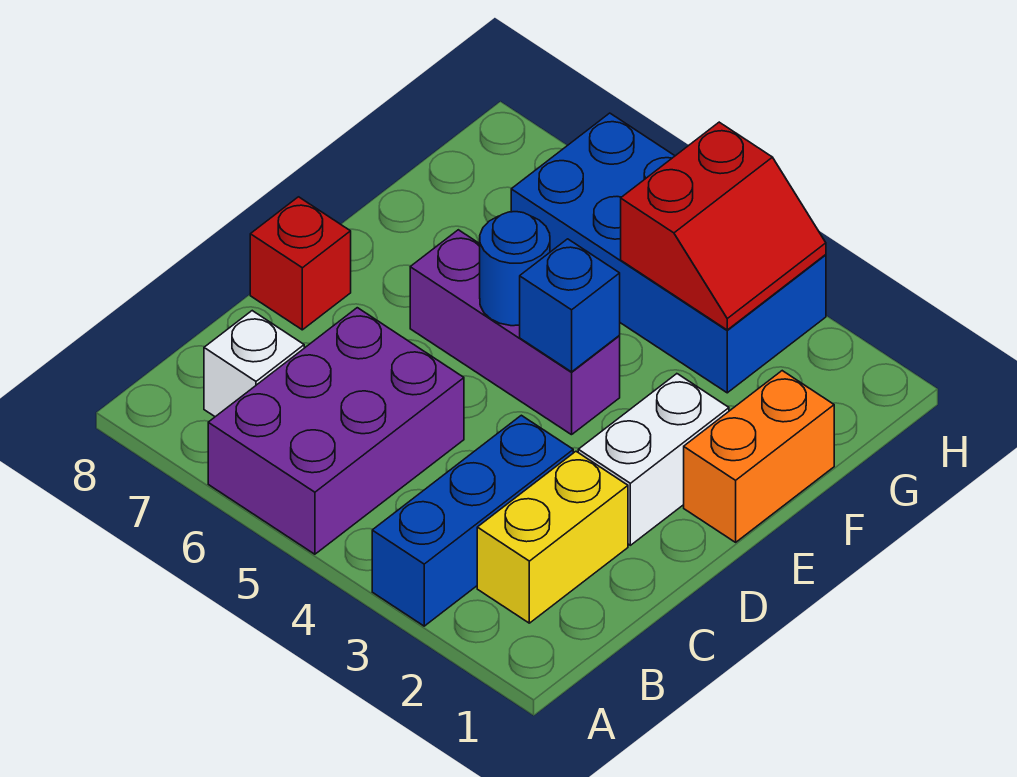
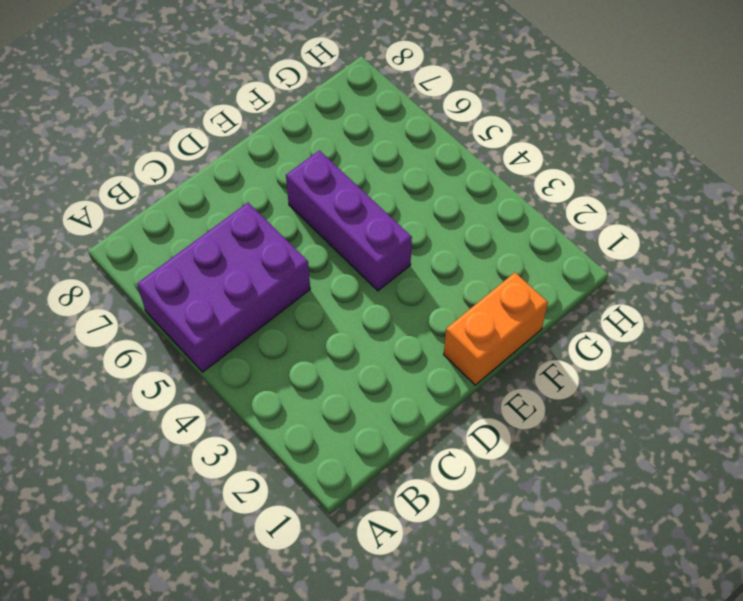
none -> blue brick A3:C3 level 1
none -> yellow brick B2:C2 level 1
none -> white brick B7 level 1

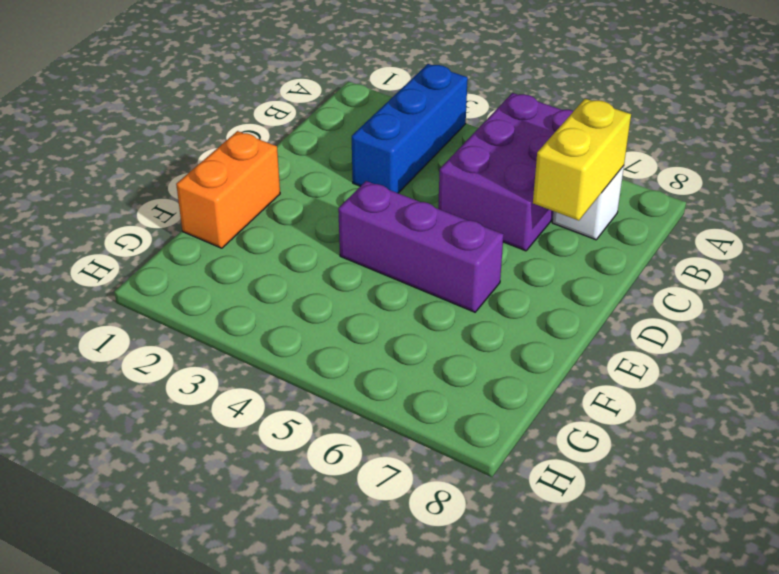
yellow brick B7:C7 level 2 -> yellow brick B2:C2 level 1
none -> white brick D2:E2 level 1
none -> red brick D8 level 1
none -> blue brick G3:H6 level 1

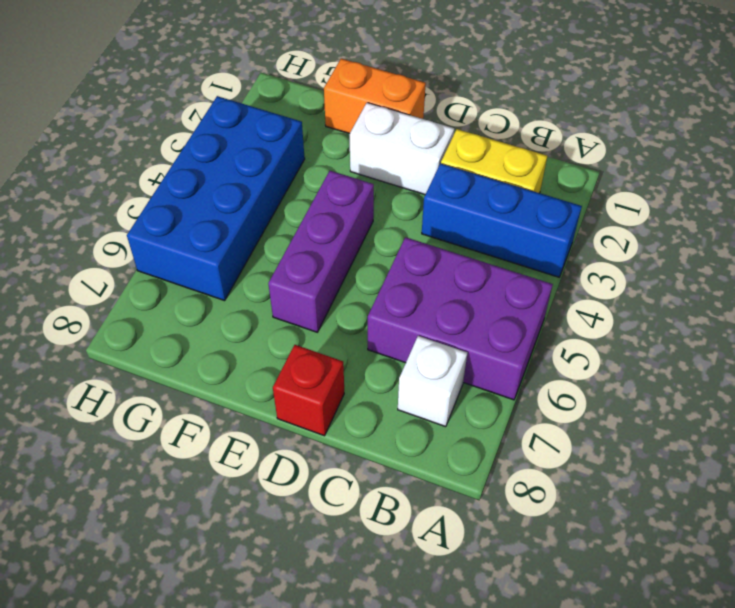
none -> blue brick E4 level 2
none -> blue round brick E5 level 2
none -> red slope G3:H4 level 2 top 4

